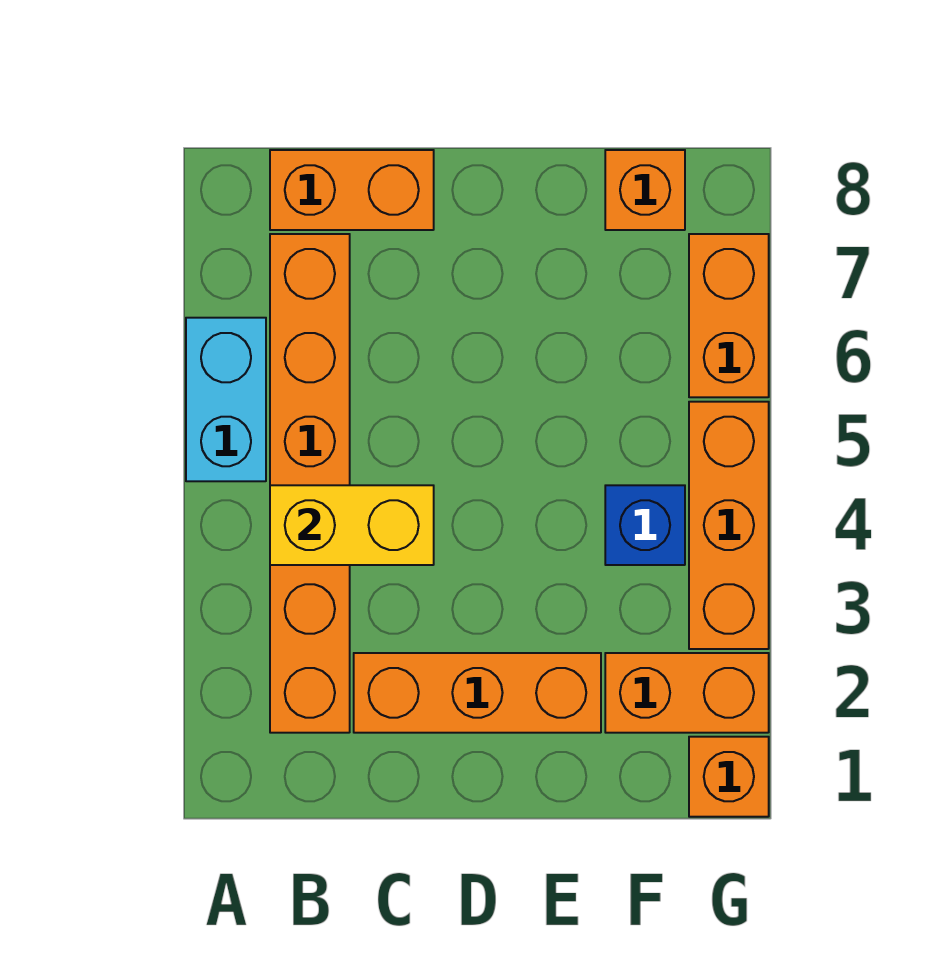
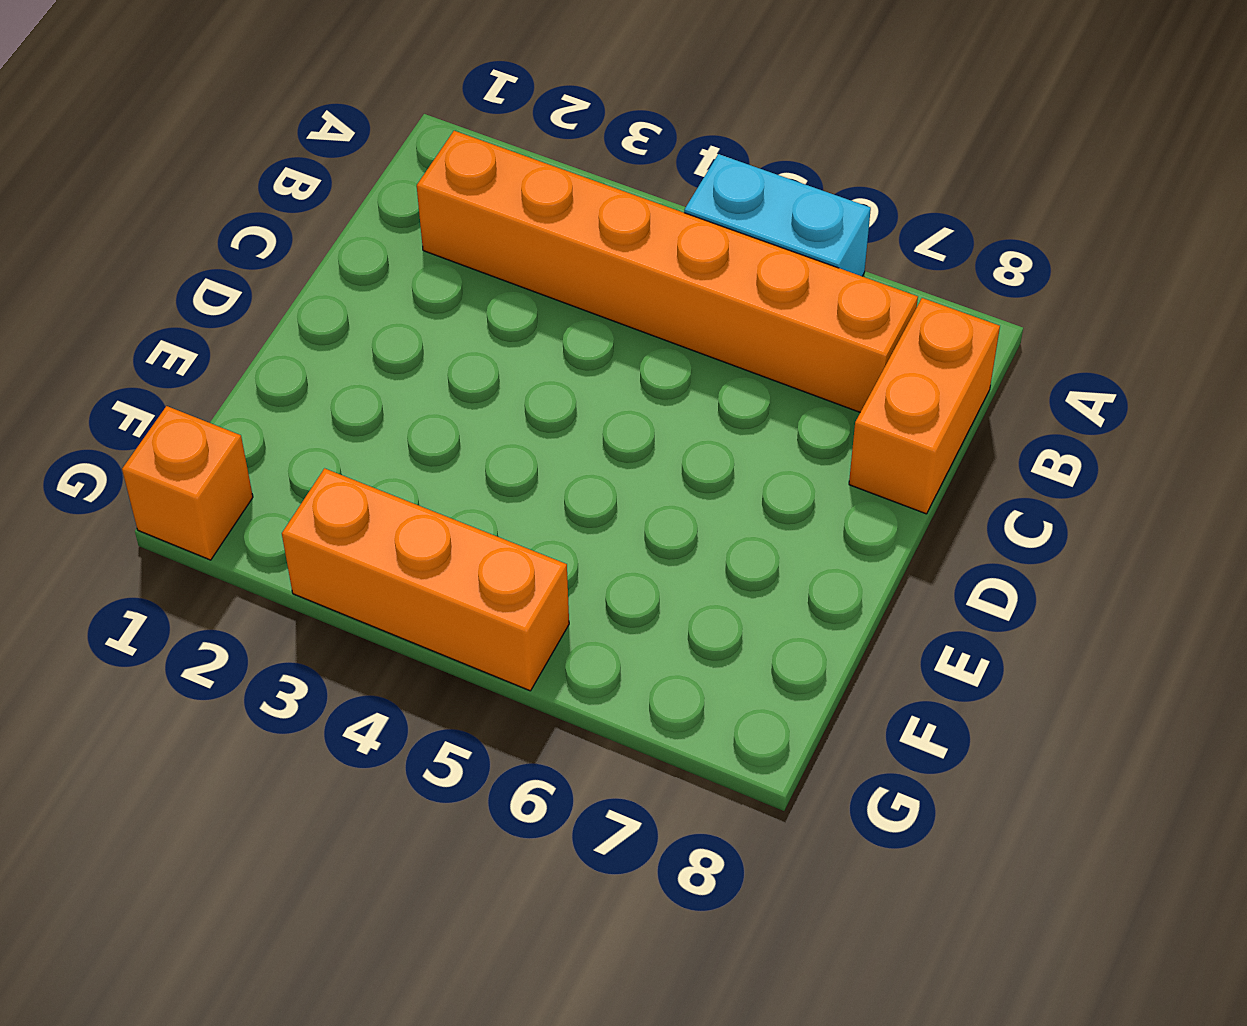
none -> orange brick C2:E2 level 1
none -> orange brick F2:G2 level 1

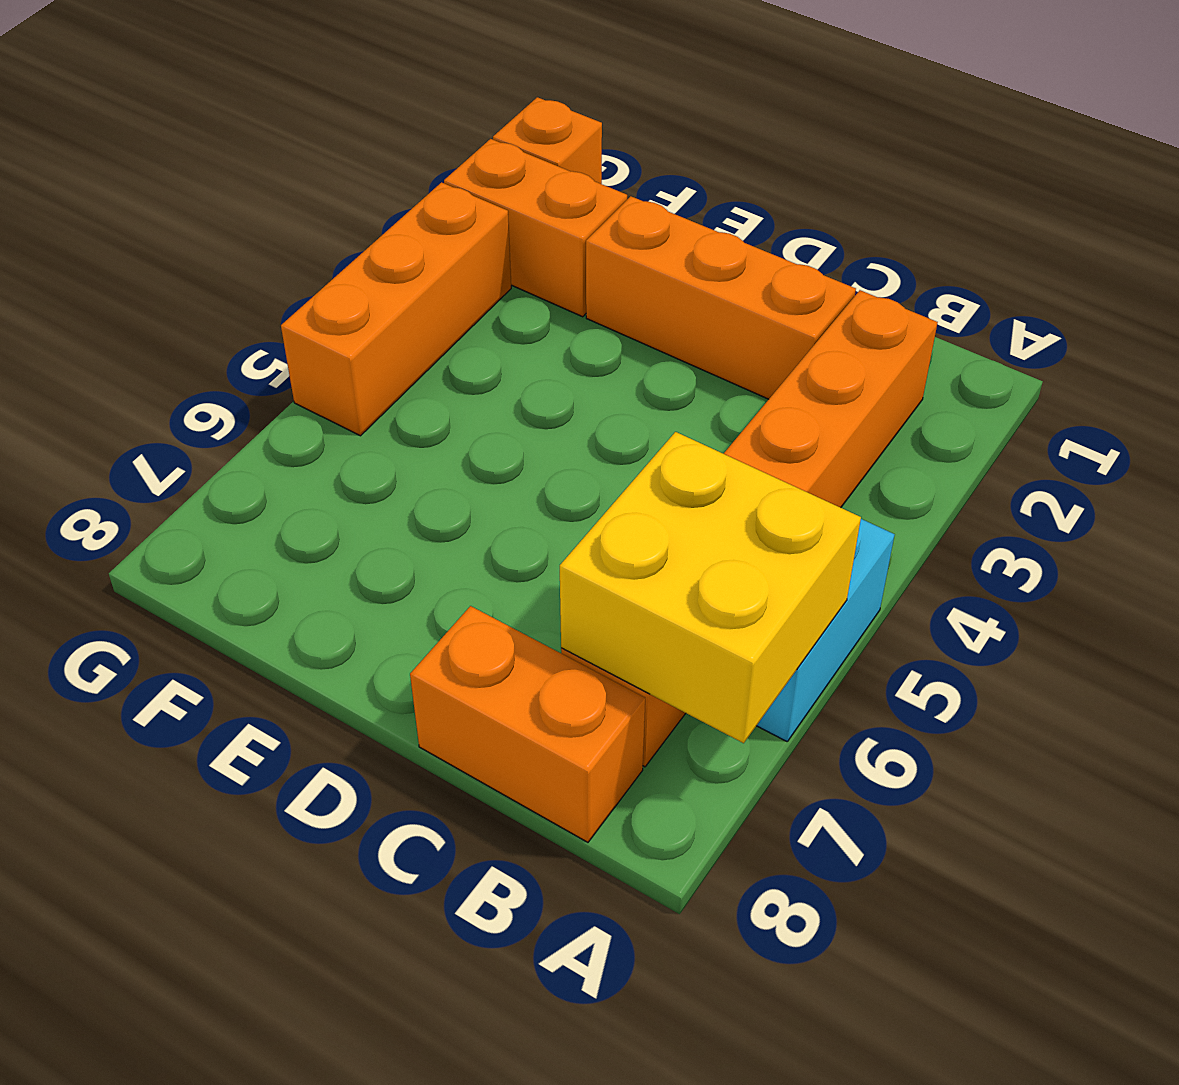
yellow brick A6:B7 level 2 -> none
none -> blue brick F4 level 1
none -> orange brick F8 level 1

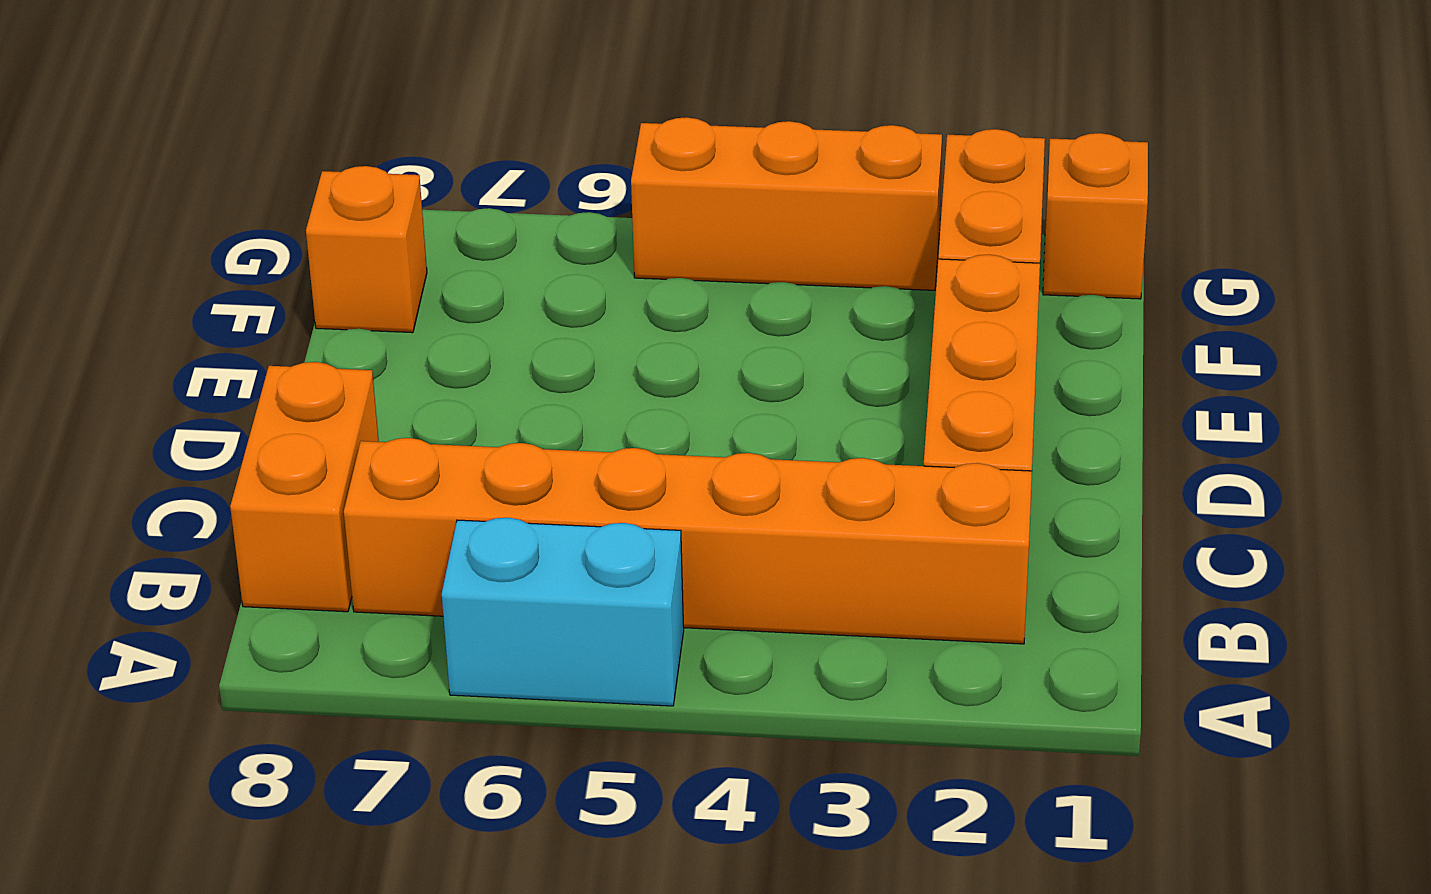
none -> blue brick F4 level 1
none -> orange brick G6:G7 level 1

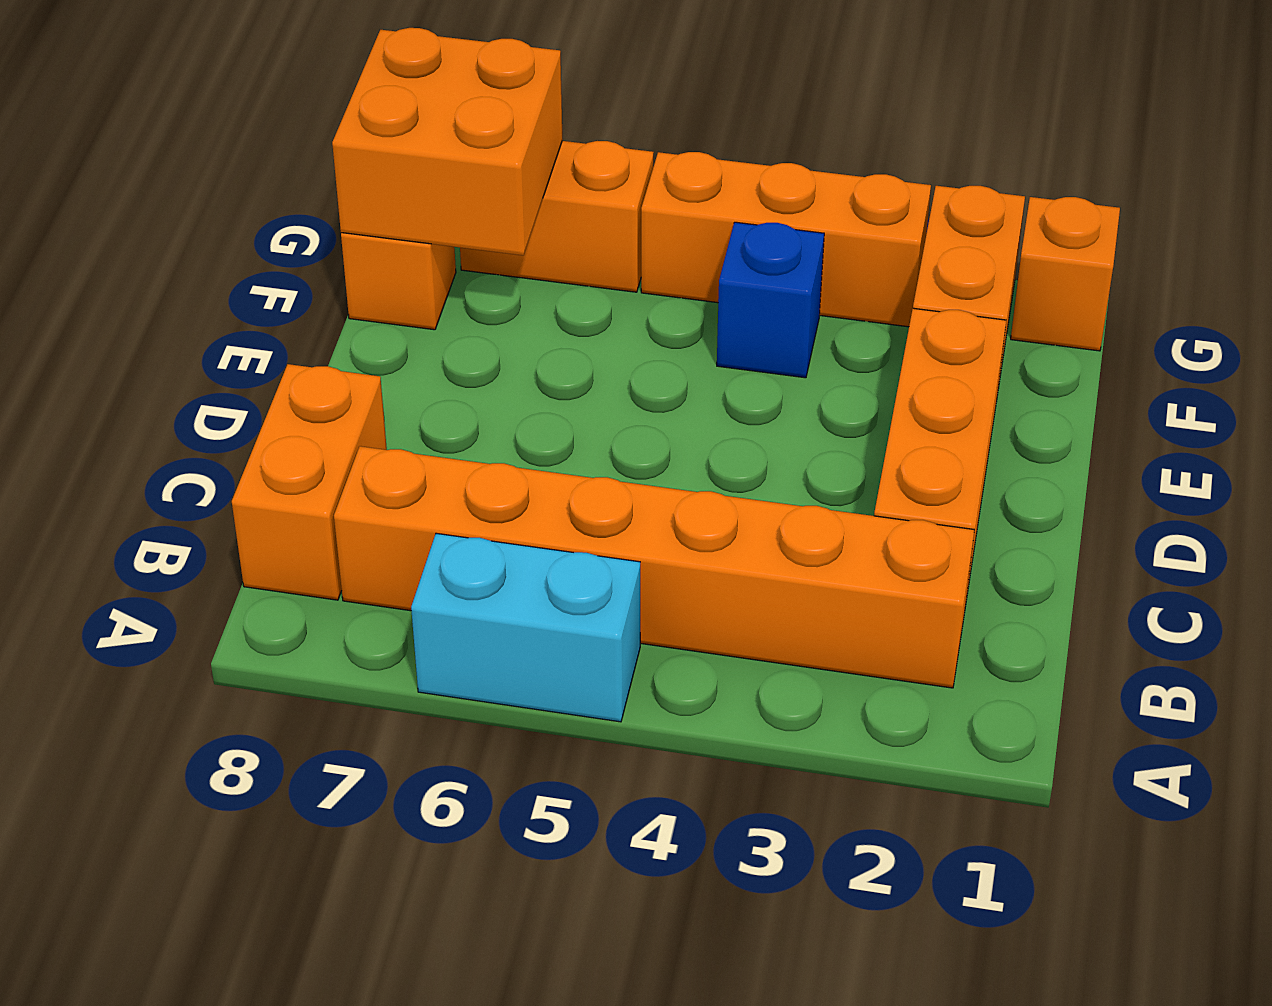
orange brick F7:G8 level 2 -> none
none -> yellow brick B4:C4 level 2

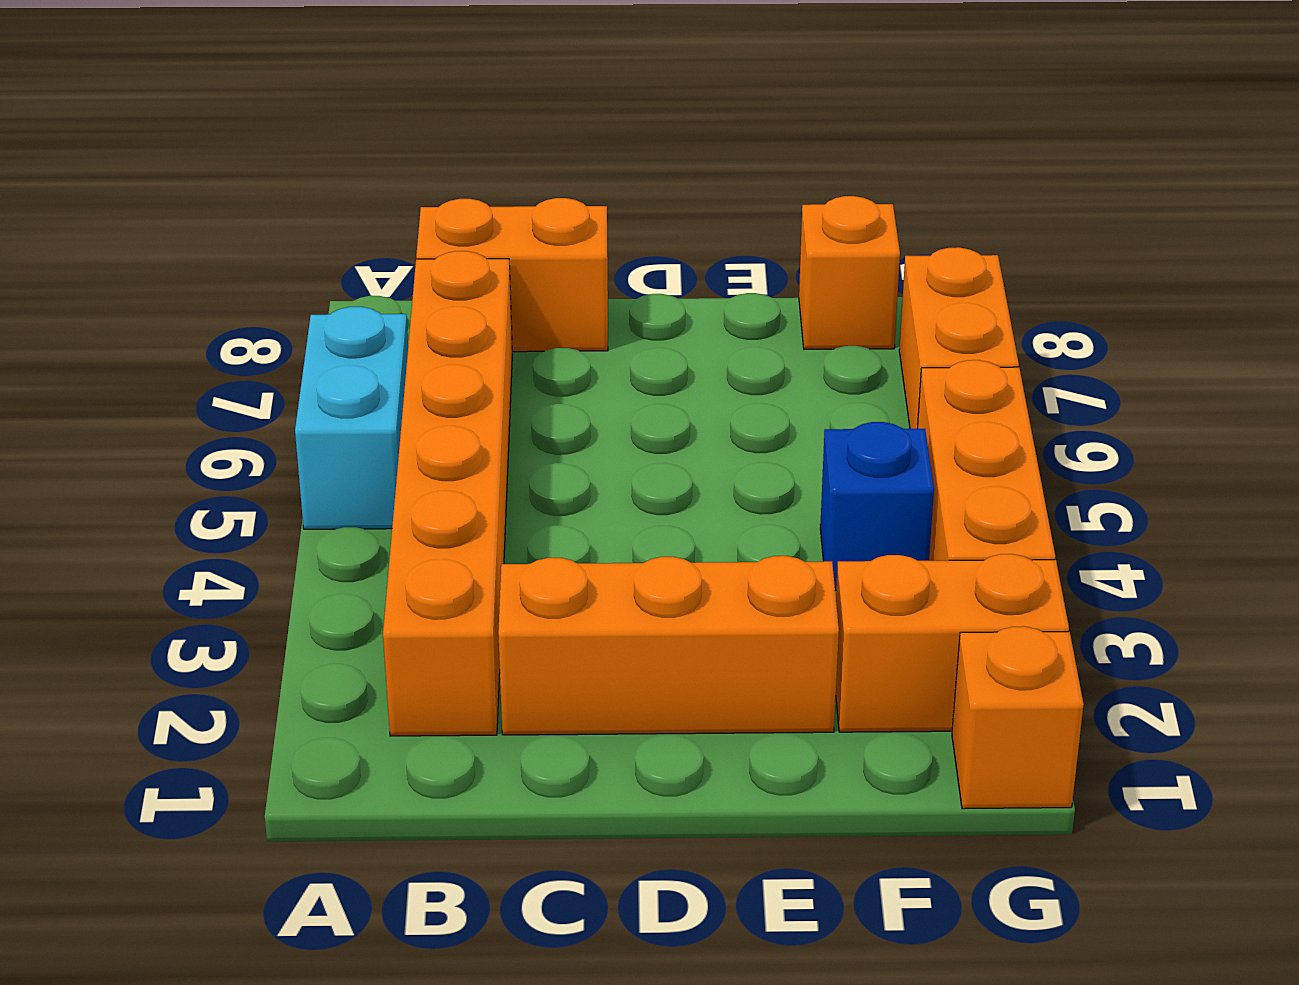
none -> yellow brick B4:C4 level 2

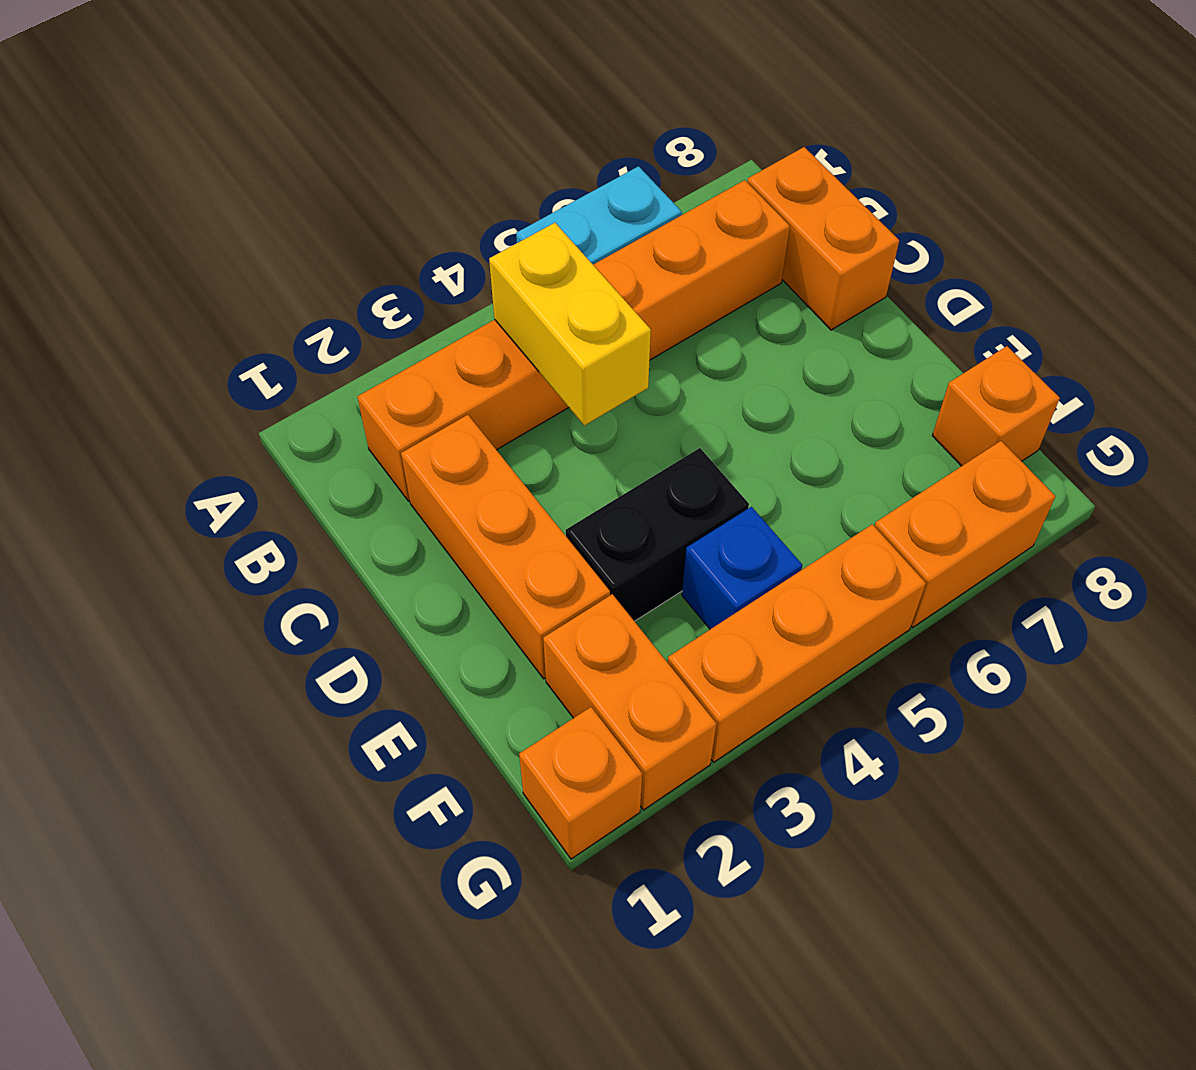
black brick E3:E4 level 1 -> none

